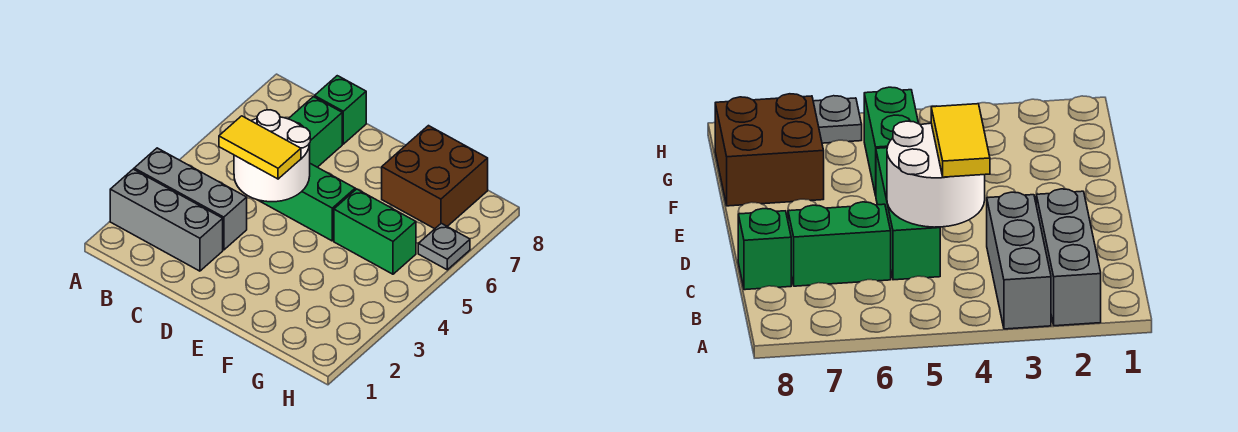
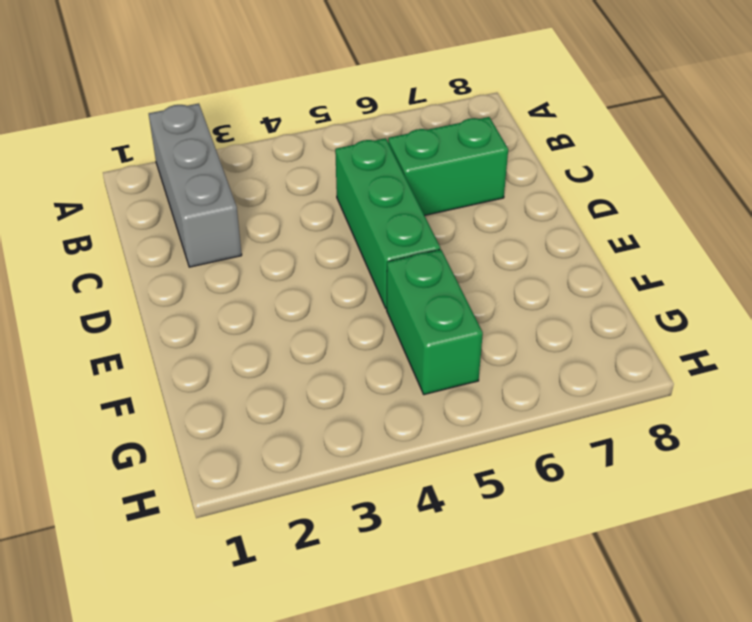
none -> grey brick A3:C3 level 1
none -> green brick C8 level 1

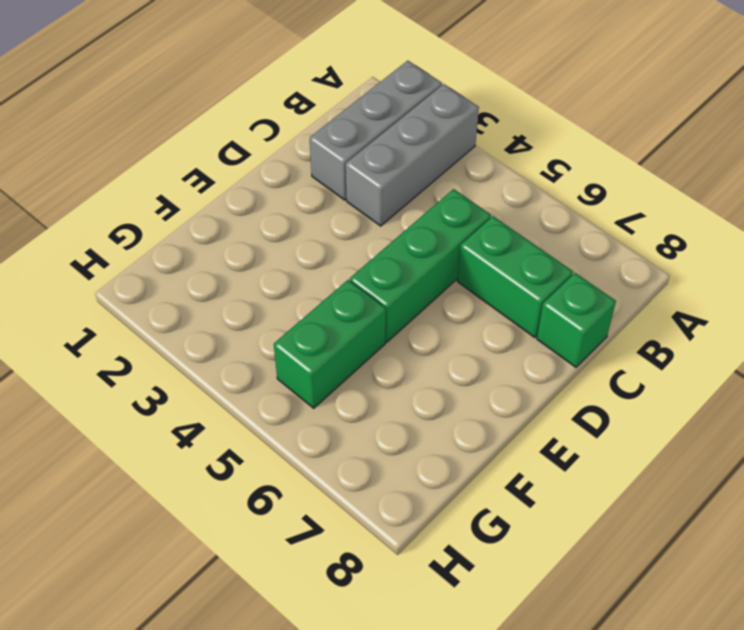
none -> brown brick F7:G8 level 1
none -> grey plate H6 level 1

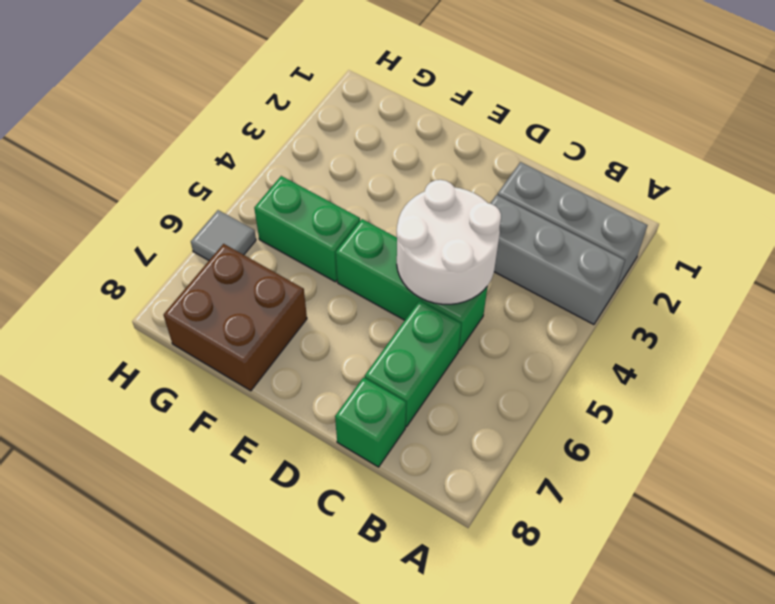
grey tile H6 level 1 -> grey plate H6 level 1
none -> yellow tile C4:D4 level 3

